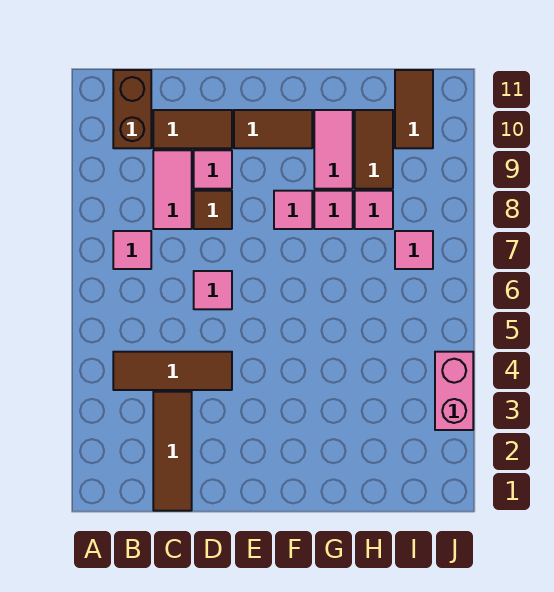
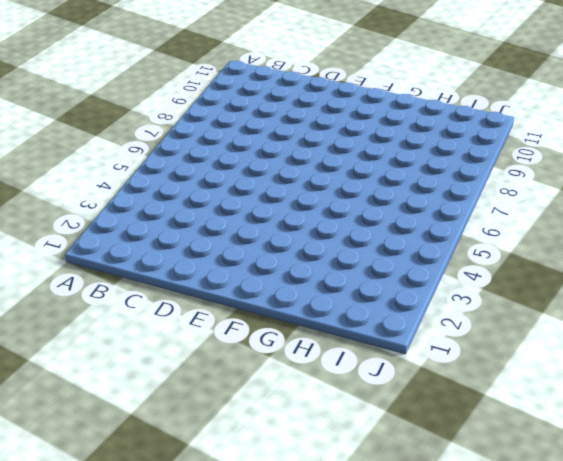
none -> brown tile B4:D4 level 1
none -> pink tile B7 level 1
none -> brown brick B10:B11 level 1

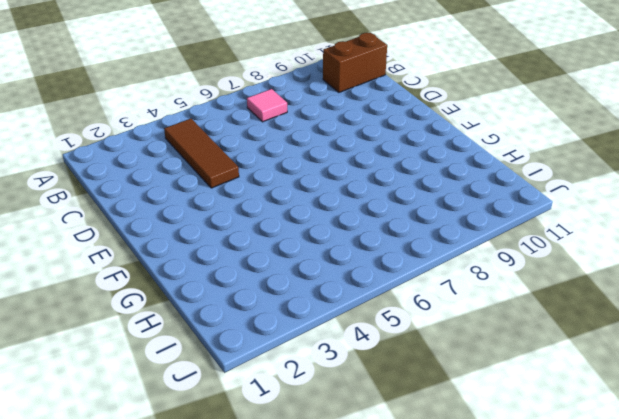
none -> brown tile C1:C3 level 1
none -> pink tile C8:C9 level 1
none -> brown tile C10:D10 level 1

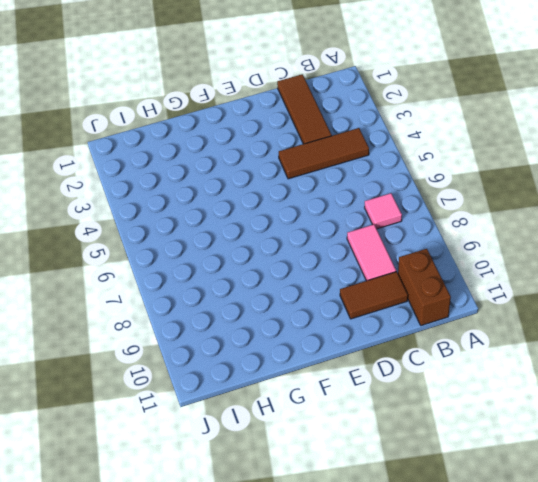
none -> pink tile D6 level 1
none -> brown tile D8 level 1
none -> pink tile D9 level 1

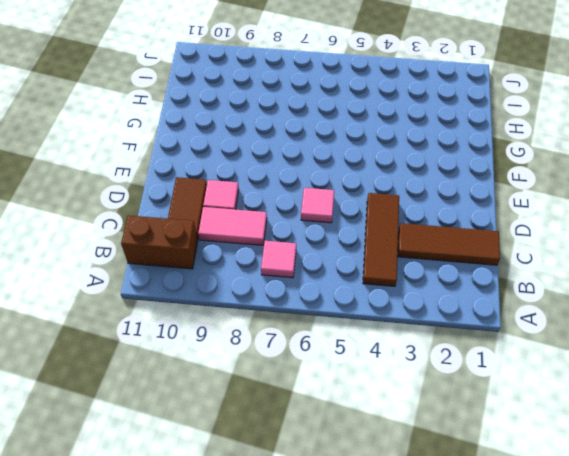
none -> brown tile D8 level 1
none -> brown tile E10:F10 level 1
none -> pink tile F8 level 1

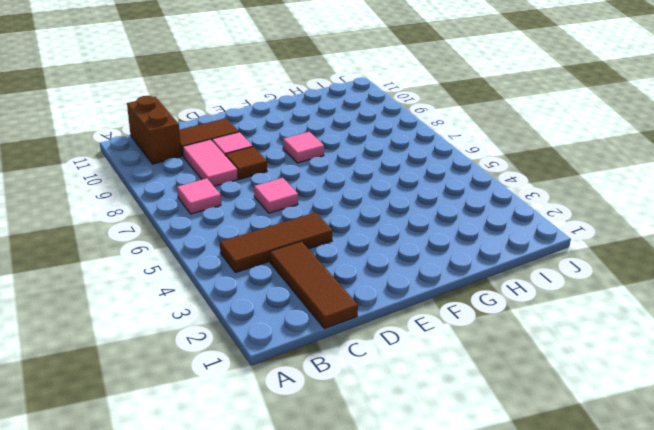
none -> brown tile E10:F10 level 1
none -> pink tile G8 level 1
none -> pink tile G9:G10 level 1

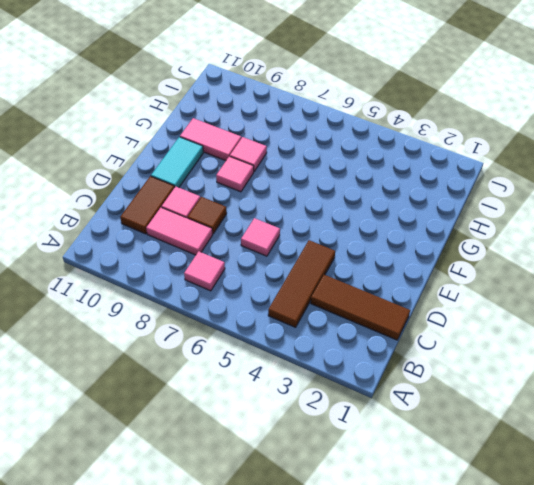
cyan tile E10:F10 level 1 -> brown tile E10:F10 level 1
none -> brown brick B10:B11 level 1
none -> pink tile H8 level 1
none -> brown tile H9:H10 level 1

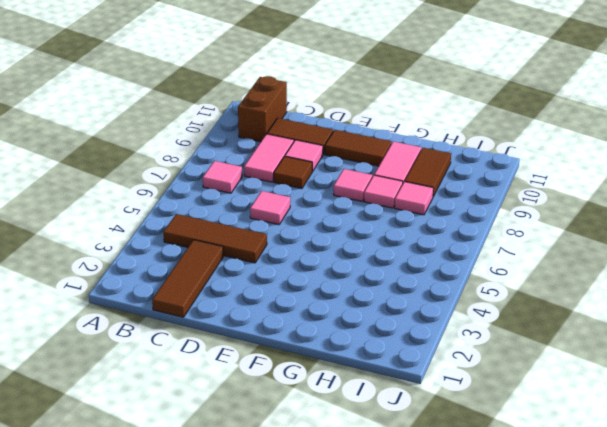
none -> pink tile I7 level 1
none -> brown tile I10:I11 level 1
none -> pink brick J3:J4 level 1

